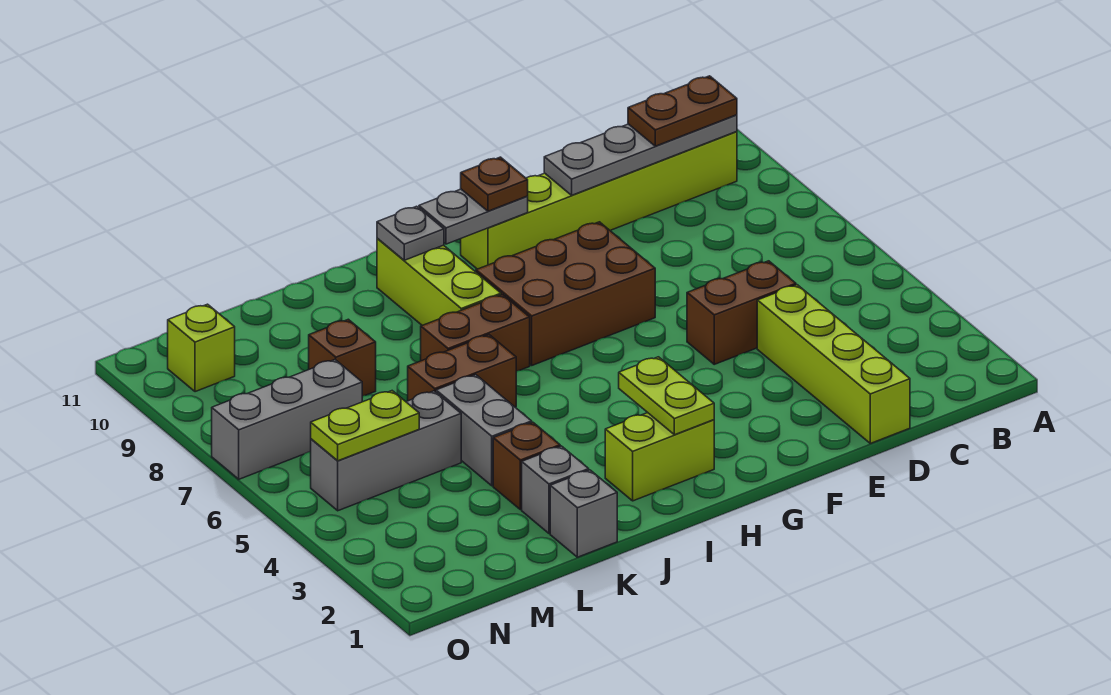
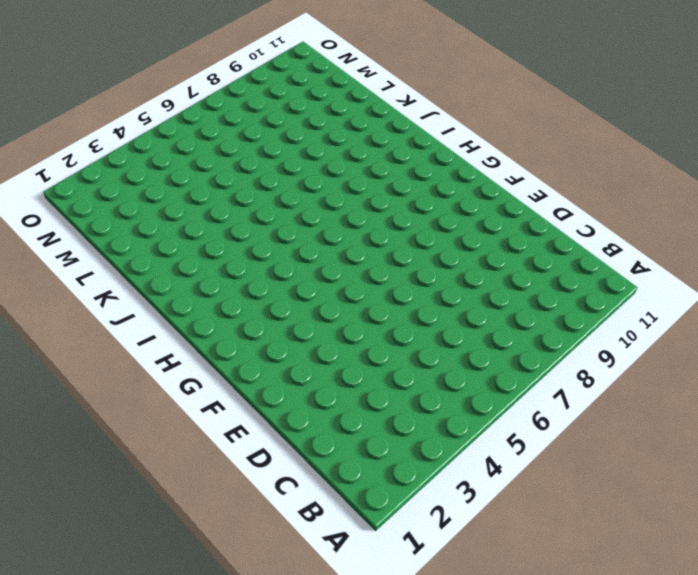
none -> lime brick B10:G10 level 1
none -> lime brick D1:D4 level 1
none -> brown brick D5:E5 level 1

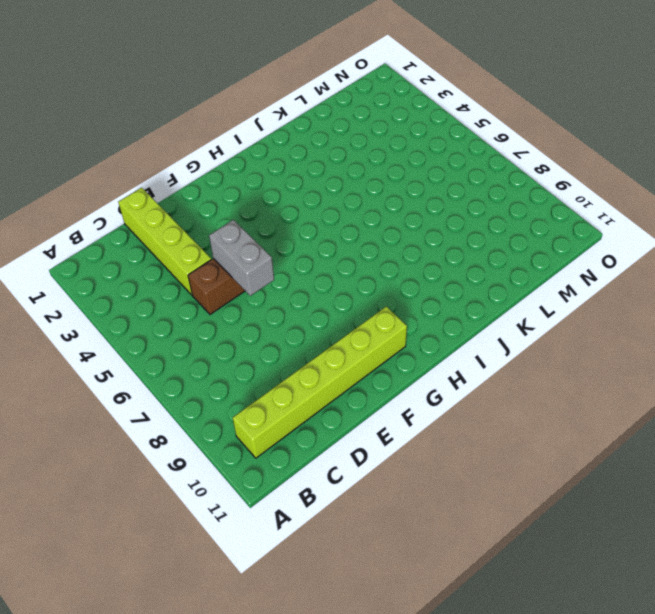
grey brick E5:E6 level 2 -> grey brick K4:K5 level 1
none -> brown brick F7:H8 level 1
none -> lime brick H2:I2 level 1
none -> brown brick I7:J7 level 1

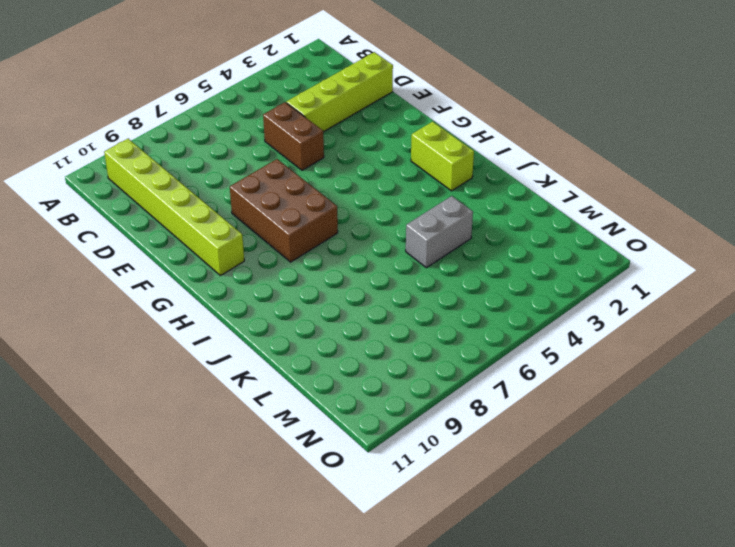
none -> brown brick I7:J7 level 1
none -> lime brick I8:I10 level 1
none -> brown brick J6:K6 level 1

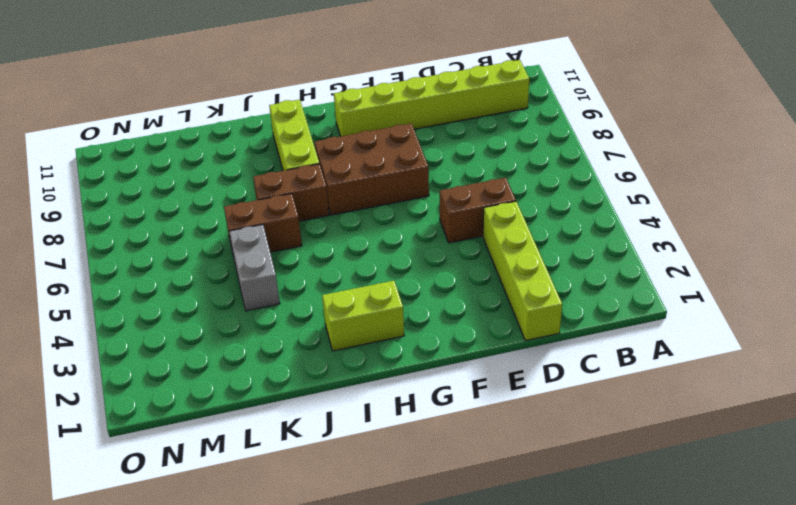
none -> grey brick K1 level 1
none -> grey brick K2 level 1
none -> brown brick K3 level 1

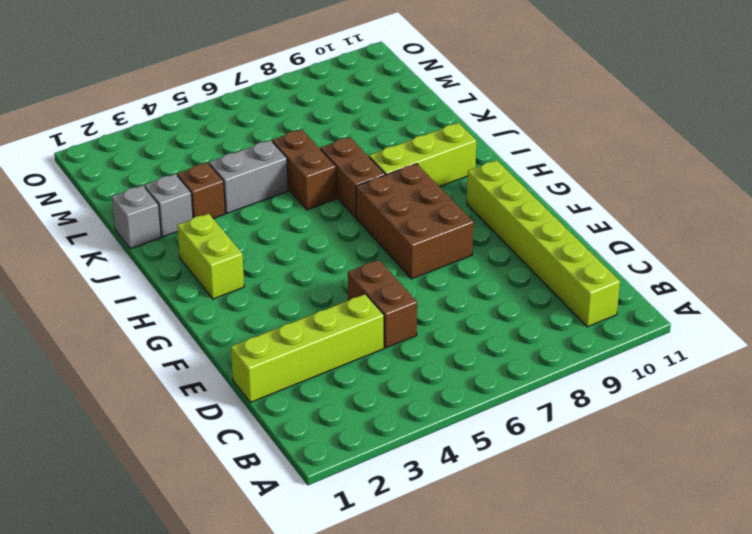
none -> grey brick L5:N5 level 1
none -> brown brick L8 level 1
none -> grey brick M7:O7 level 1

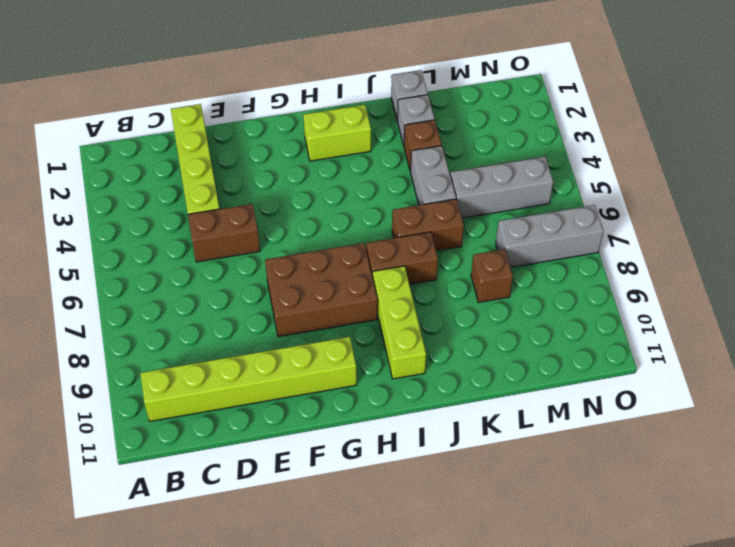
none -> lime brick N10 level 1
none -> grey plate B10:E10 level 2
none -> grey plate G10:H10 level 2

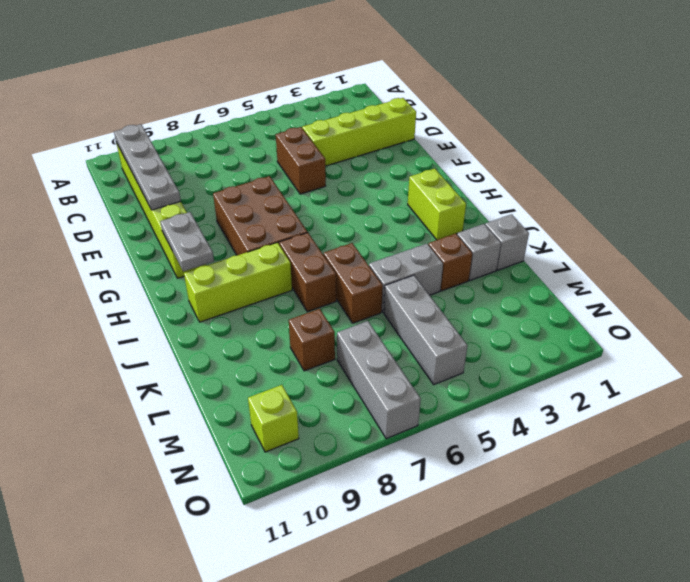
none -> lime plate H2:H3 level 2
none -> grey plate I10 level 2
none -> lime plate M5:N5 level 2

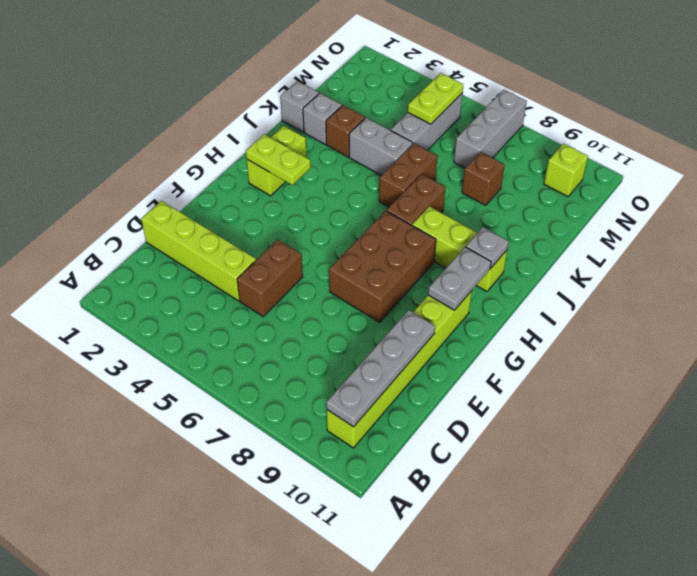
none -> brown plate B10:C10 level 3
none -> brown plate G10 level 3

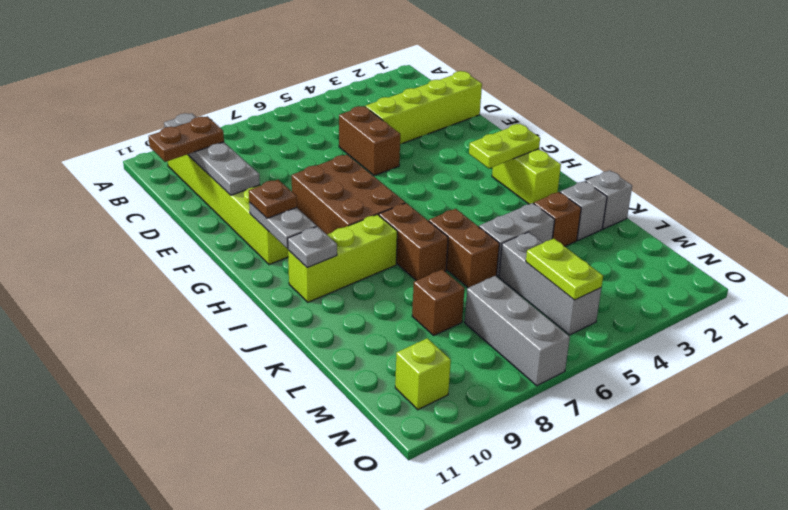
brown plate C10:C11 level 3 -> brown plate B10:C10 level 3

